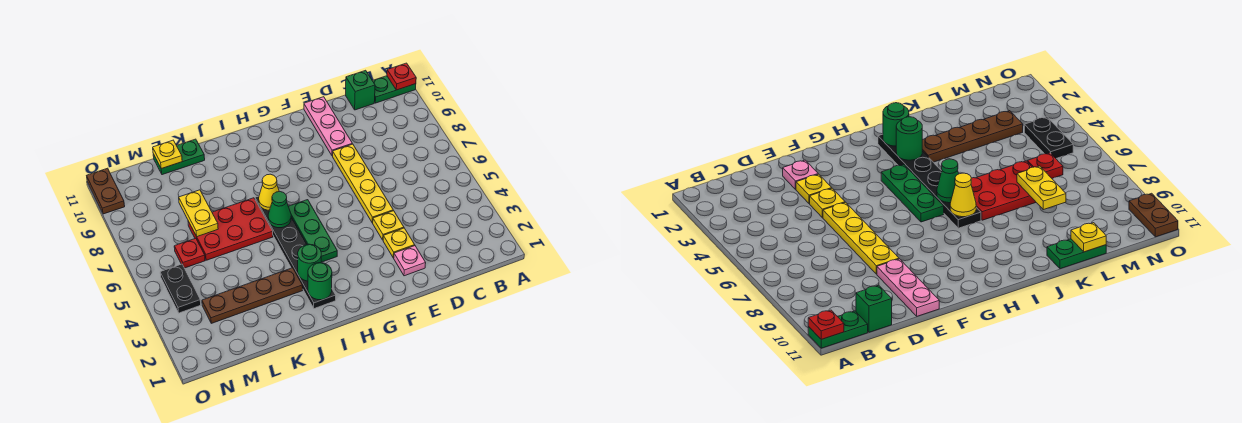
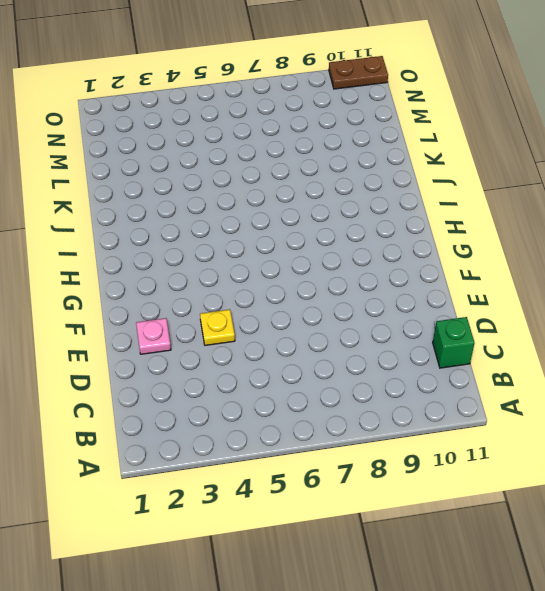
none -> green plate A11:B11 level 1
none -> yellow plate E3 level 1
none -> yellow plate E5:E8 level 1

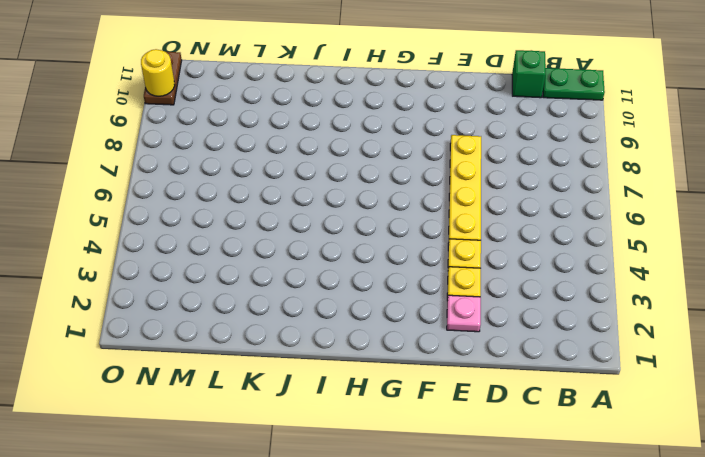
yellow round brick O10 level 2 -> none
none -> pink plate E9:E11 level 1
none -> green plate H4:H6 level 1
none -> black plate I2:I7 level 1

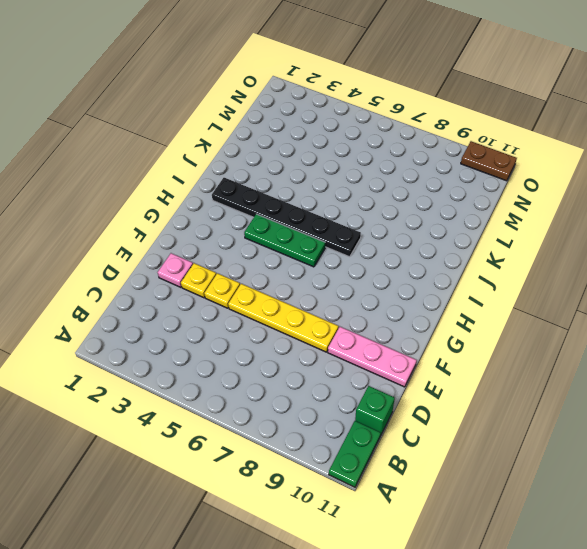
none -> brown plate J3:M3 level 1
none -> red plate J6:L7 level 1
none -> green plate K11:L11 level 1

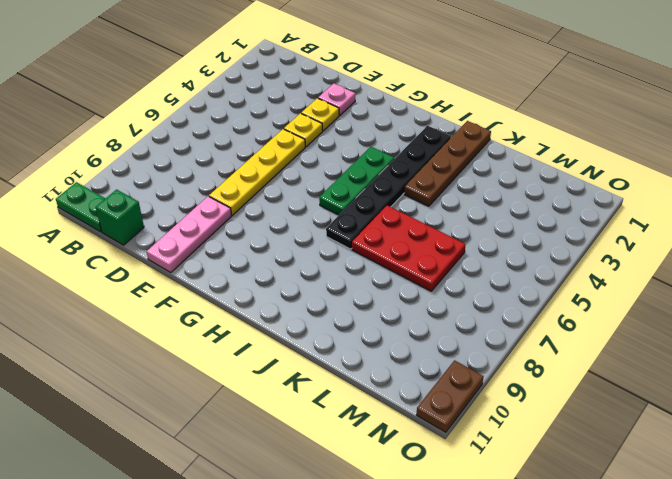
brown plate J1:J4 level 1 -> brown plate J3:M3 level 1
none -> green plate K11:L11 level 1
none -> red plate M6 level 1
none -> black plate N4:N5 level 1

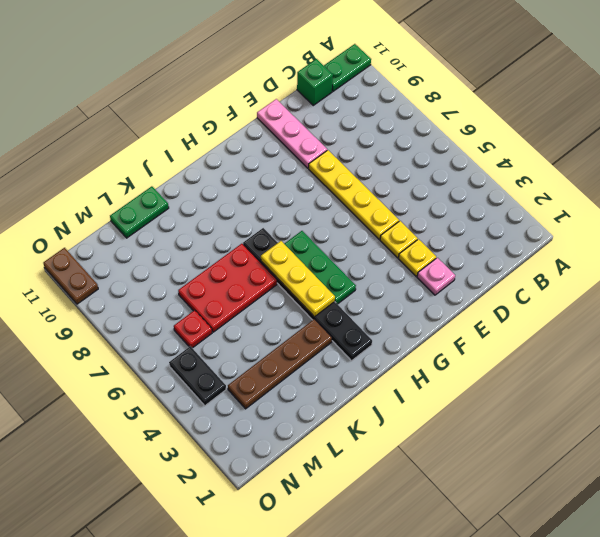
yellow plate I4:I6 level 2 -> green cone I6 level 2
none -> red plate A11 level 2
none -> green round brick I2 level 2
none -> green round brick I3 level 2

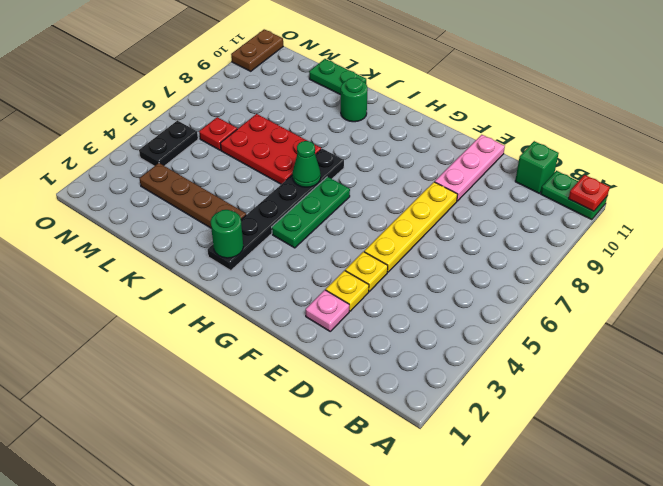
green round brick J10 level 1 -> green round brick I3 level 2
none -> yellow cone I7 level 2
none -> yellow plate L7:L8 level 2
none -> yellow plate L11 level 2

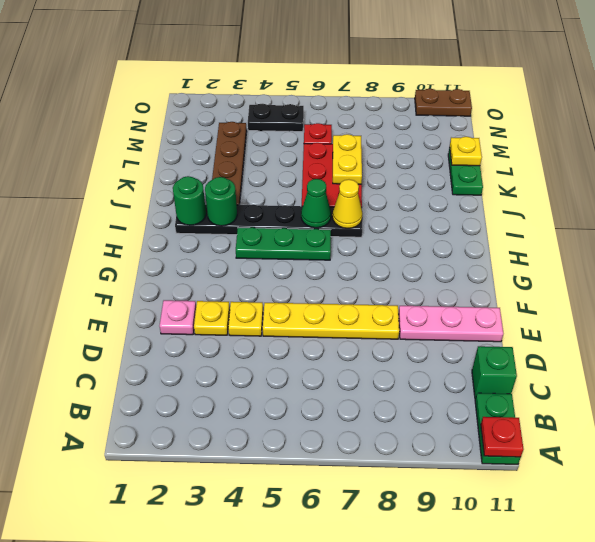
yellow plate K7:L7 level 2 -> yellow plate L7:L8 level 2

